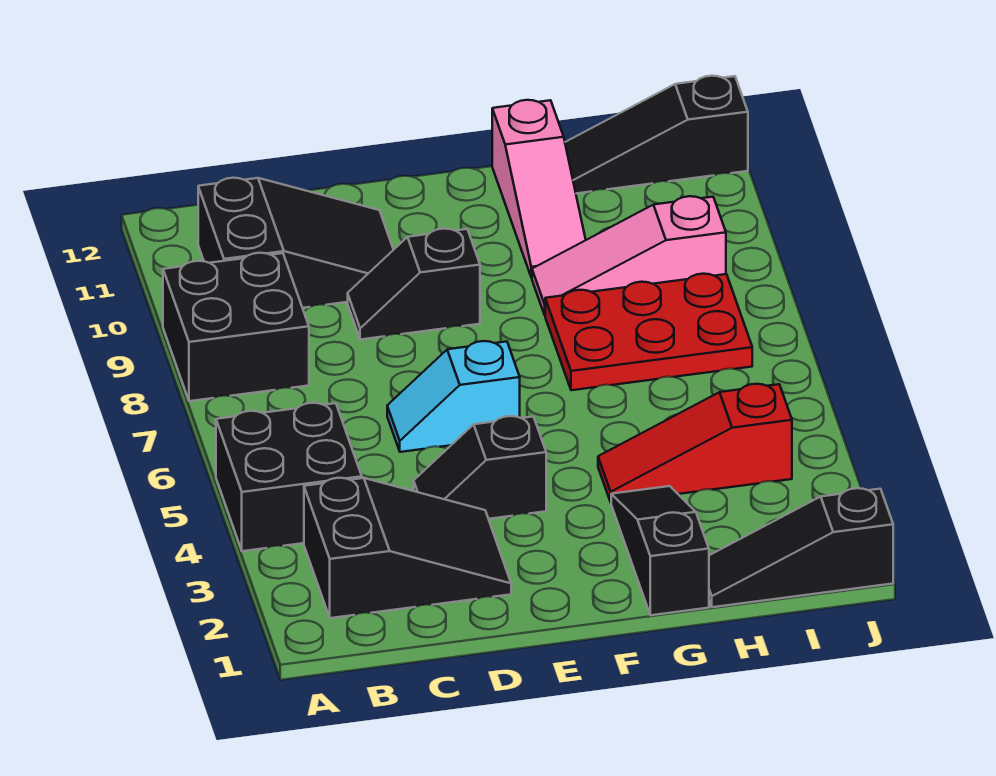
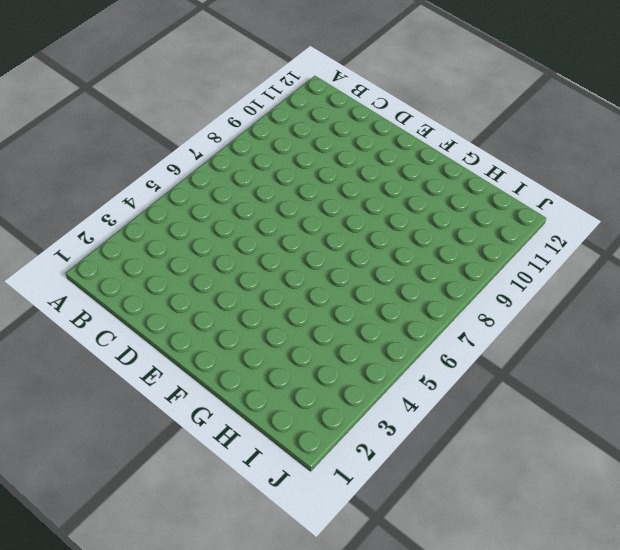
none -> black brick A4:B5 level 1
none -> black brick A8:B9 level 1
none -> black slope B2:D3 level 1 top B

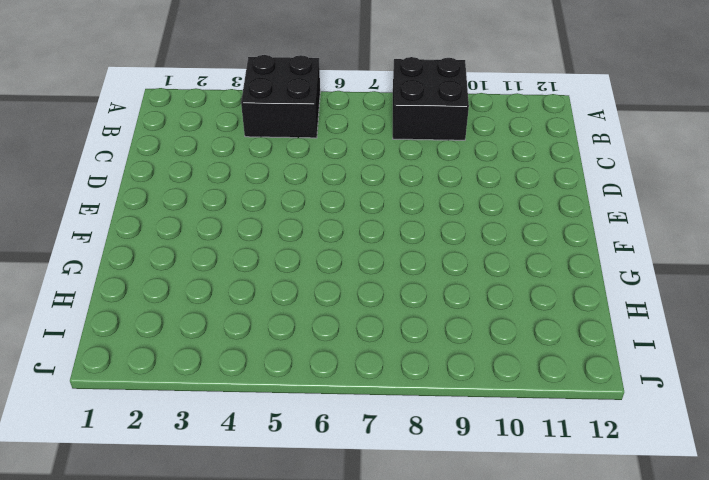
none -> black slope B2:D3 level 1 top B
none -> black slope B10:D11 level 1 top B
none -> black slope D4:E4 level 1 top E

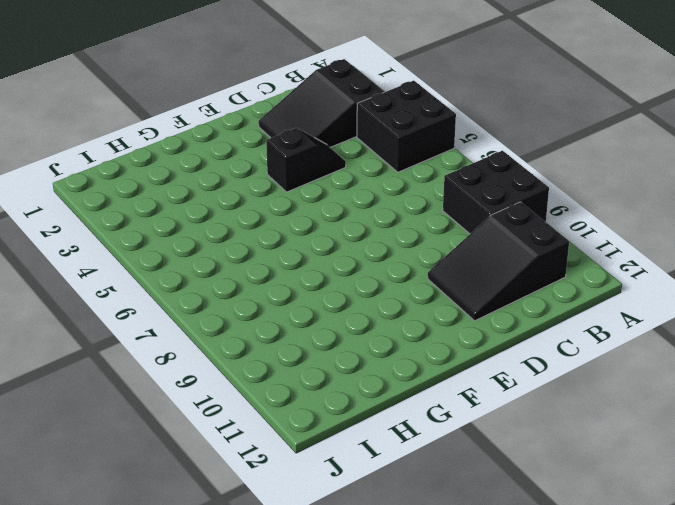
none -> cyan slope D6:E6 level 1 top E
none -> black slope D9:E9 level 1 top E
none -> black slope G1:G3 level 1 top 1

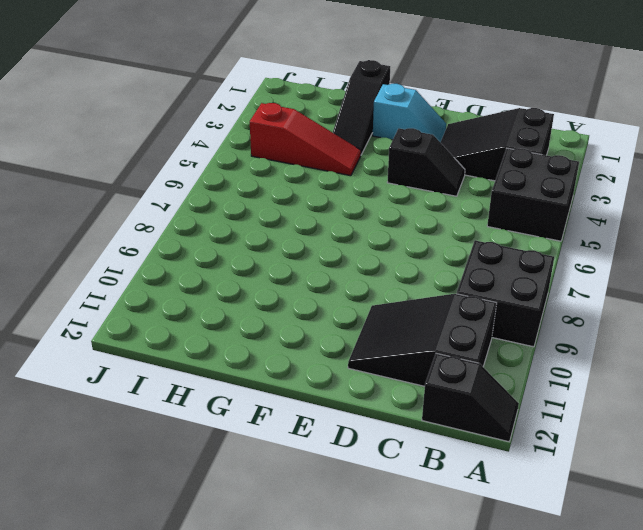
black slope A12:B12 level 1 top B -> black slope D9:E9 level 1 top E
cyan slope E2:F2 level 1 top F -> cyan slope D6:E6 level 1 top E
none -> red plate G7:I8 level 1
none -> pink slope G9:I9 level 1 top I
none -> pink slope G10:G12 level 1 top 12

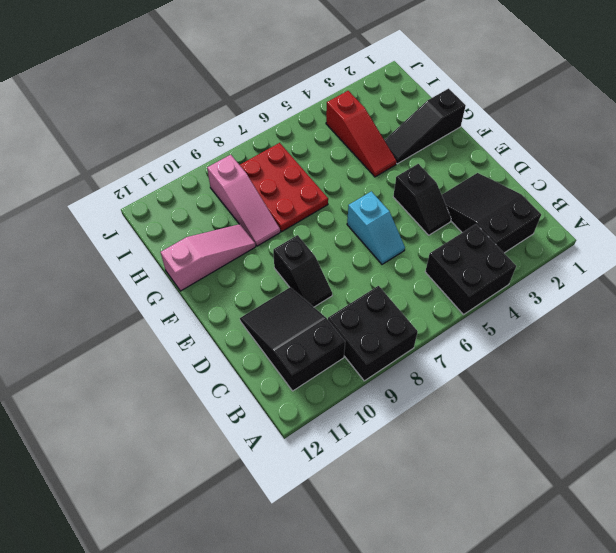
none -> black slope H1:J1 level 1 top J
none -> black slope H12:J12 level 1 top J

